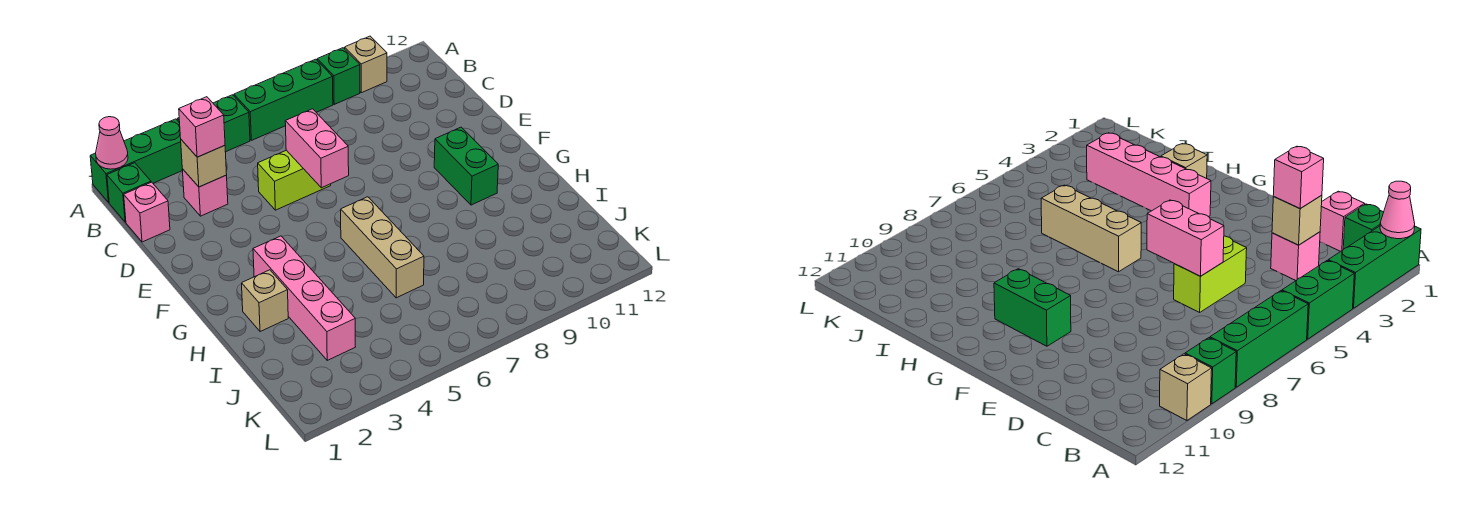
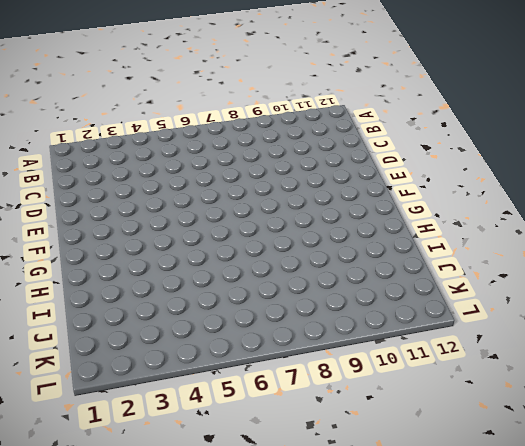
none -> green brick A1:A3 level 1
none -> green brick A4:A5 level 1
none -> green brick A6:A8 level 1

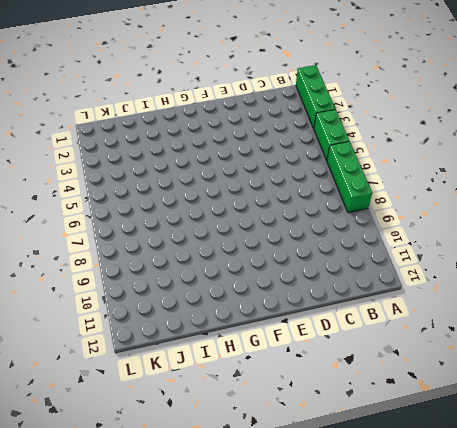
none -> green brick A9 level 1
none -> tan brick A10 level 1
none -> green brick B1 level 1

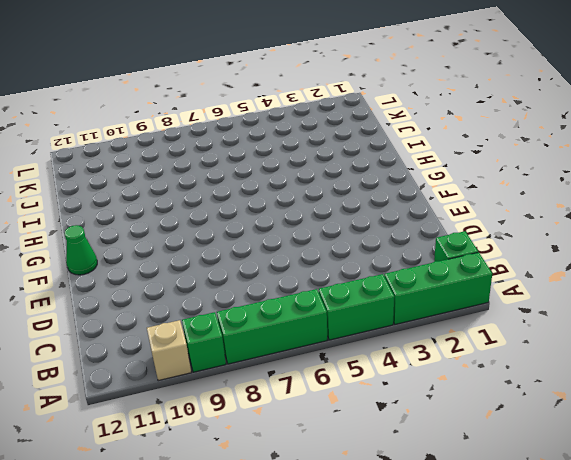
green cone F12 level 1 -> none
none -> pink brick C1 level 1
none -> pink brick C3 level 1
none -> lime brick D5:D6 level 1

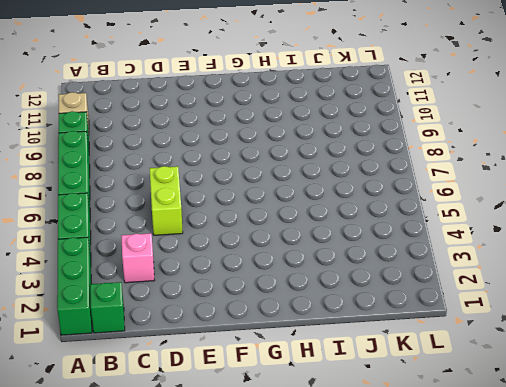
none -> pink brick C1 level 1
none -> green brick F10:G10 level 1
none -> pink brick G3:J3 level 1

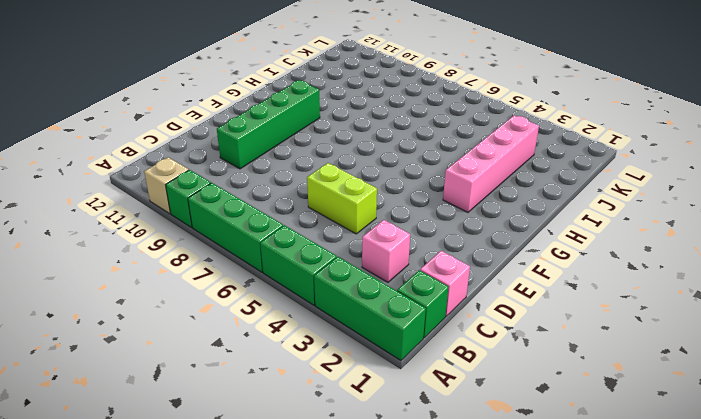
green brick D10:G10 level 1 -> green brick F10:G10 level 1
none -> tan brick G6:I6 level 1
none -> tan brick H2 level 1
none -> pink cone A1 level 2

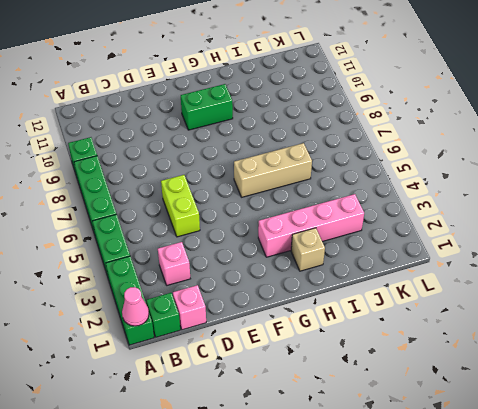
none -> tan brick A10 level 1
none -> tan brick C3 level 2
none -> pink brick D6:E6 level 2

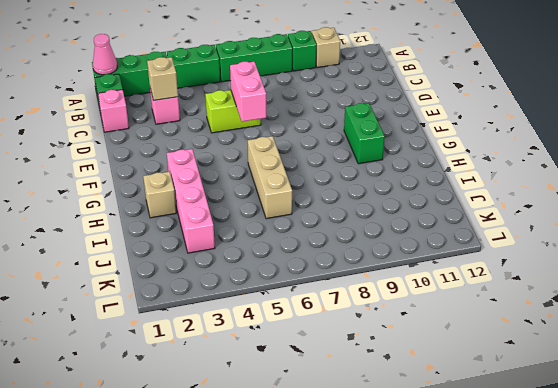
none -> pink brick C3 level 3

